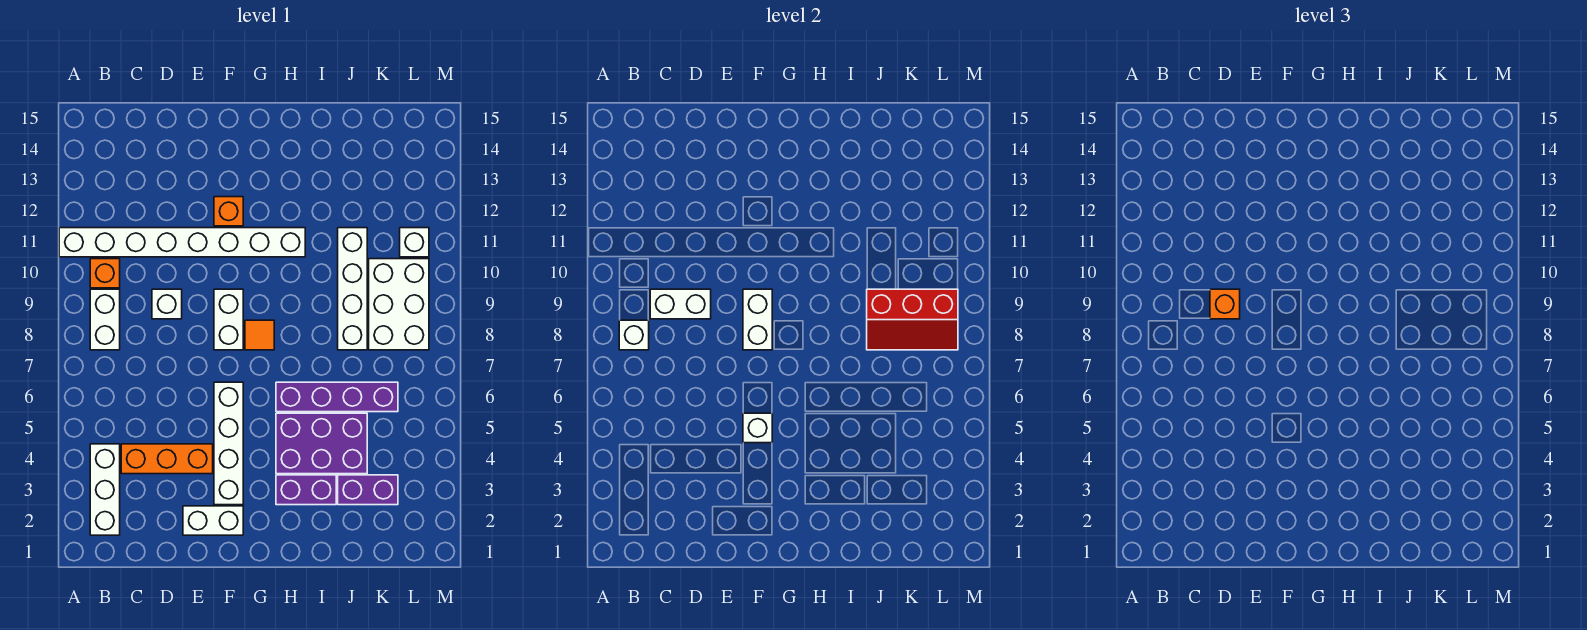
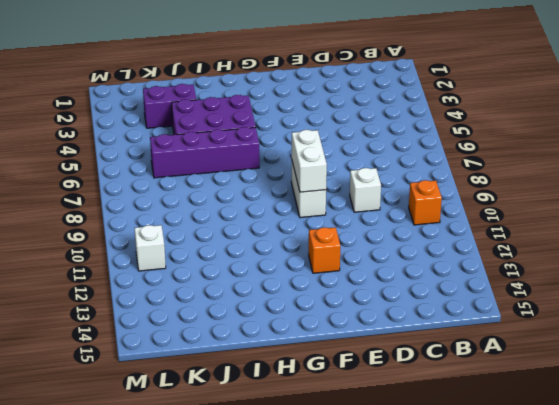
none -> white brick A11:H11 level 1
none -> white brick B2:B4 level 1
none -> white brick B8:B9 level 1

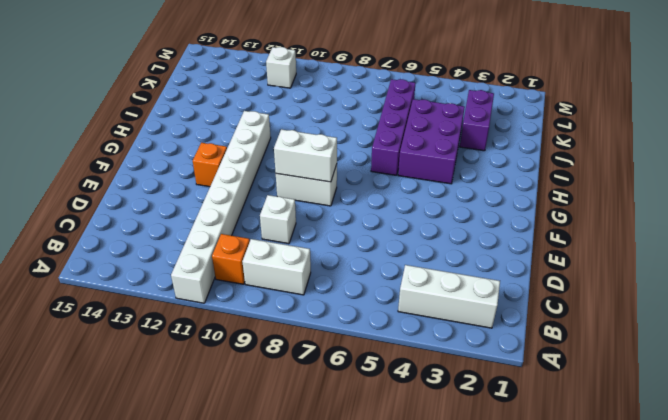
none -> orange brick C4:E4 level 1
none -> white brick E2:F2 level 1
none -> white brick F3:F6 level 1

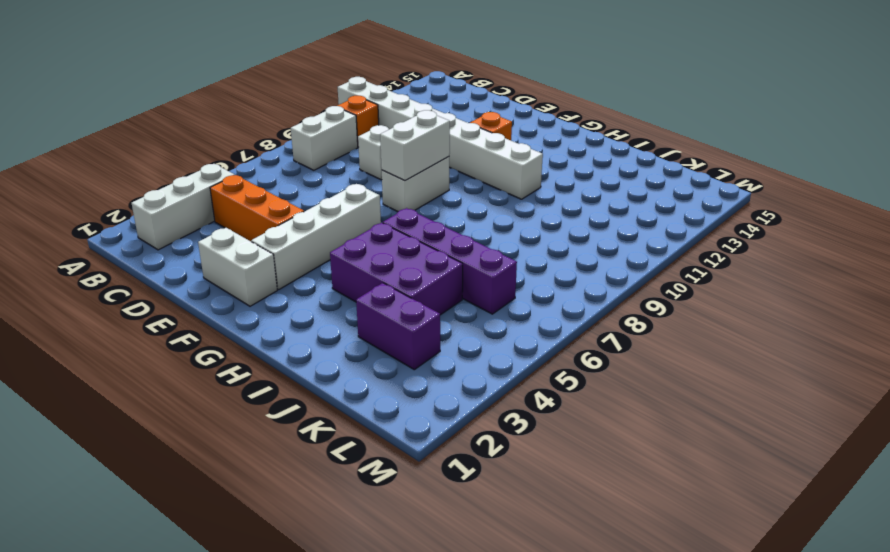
none -> orange tile G8 level 1
none -> purple brick H3:I3 level 1
none -> white brick J8:J11 level 1

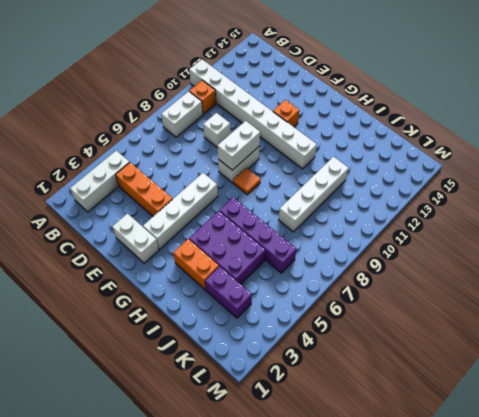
orange brick H3:I3 level 1 -> purple brick H3:I3 level 1
none -> white brick K8:L10 level 1
none -> white brick L11 level 1
none -> white brick B8 level 2

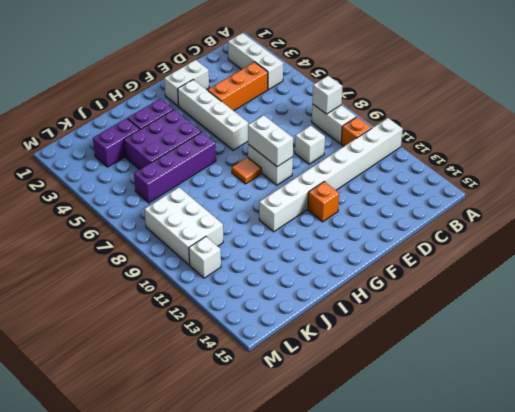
none -> white brick J8:J11 level 1
none -> white brick C9:D9 level 2
none -> white brick F5 level 2

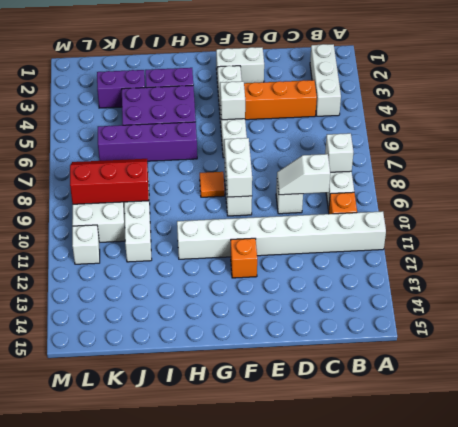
white slope C9:D9 level 2 top C -> white brick C9:D9 level 2
none -> orange brick D9 level 3

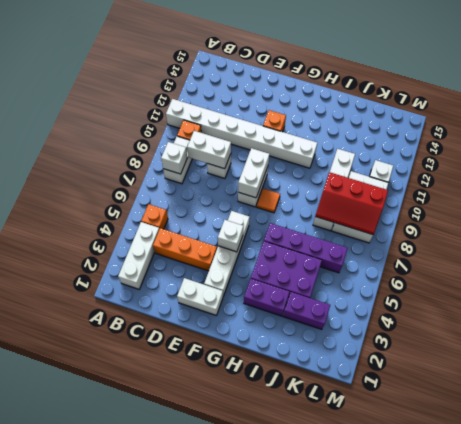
orange brick B5 level 1 -> orange brick D9 level 3

